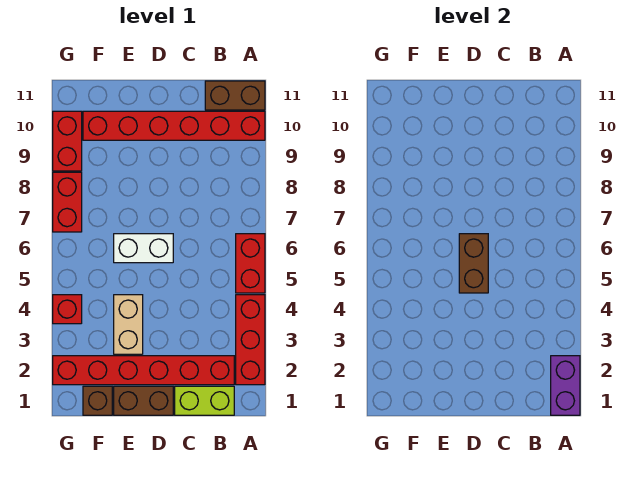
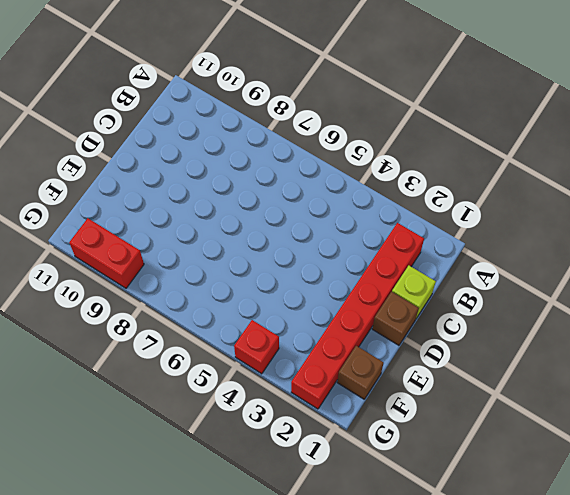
lime brick C1 level 1 -> lime brick B1:C1 level 1
brown brick D1 level 1 -> brown brick D1:E1 level 1
none -> red brick A2:A4 level 1
none -> red brick A5:A6 level 1
none -> red brick A10:F10 level 1

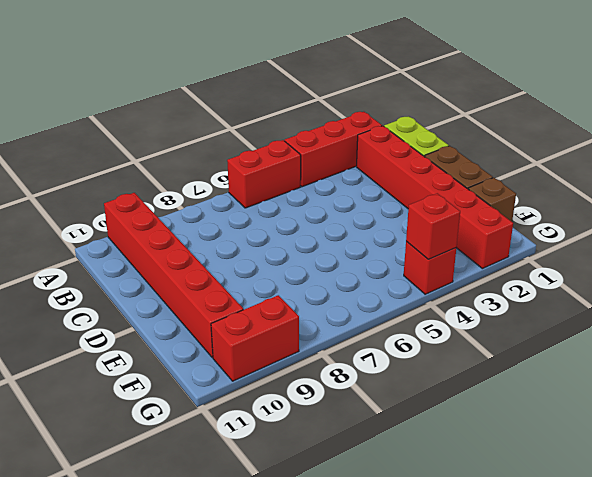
red brick G4 level 2 -> none
none -> brown brick A11:B11 level 1
none -> white brick D6:E6 level 1
none -> tan brick E3:E4 level 1

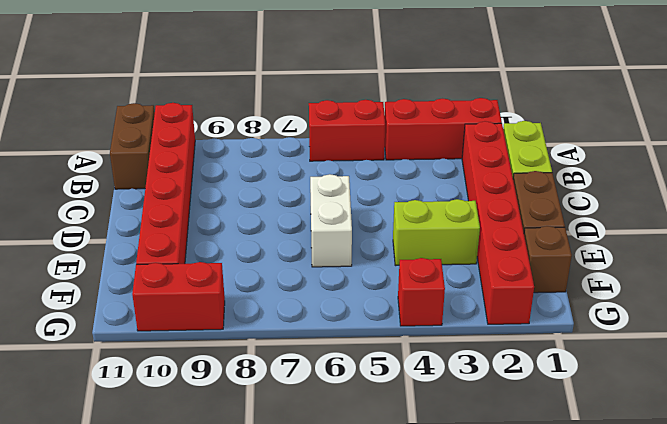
lime brick E3:E4 level 1 -> tan brick E3:E4 level 1
none -> red brick G7:G8 level 1
none -> purple brick A1:A2 level 2
none -> brown brick D5:D6 level 2

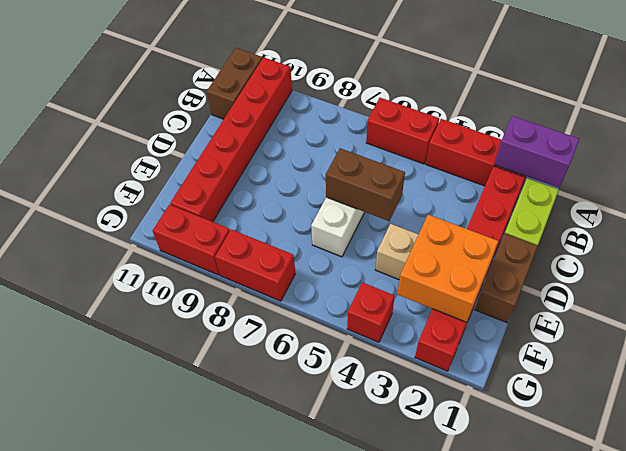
orange brick E2:F3 level 2 -> none
none -> brown brick F1 level 1

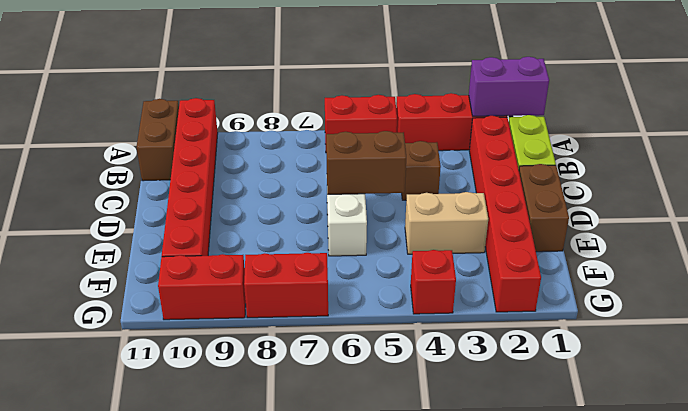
brown brick C4 level 1 -> brown brick F1 level 1

